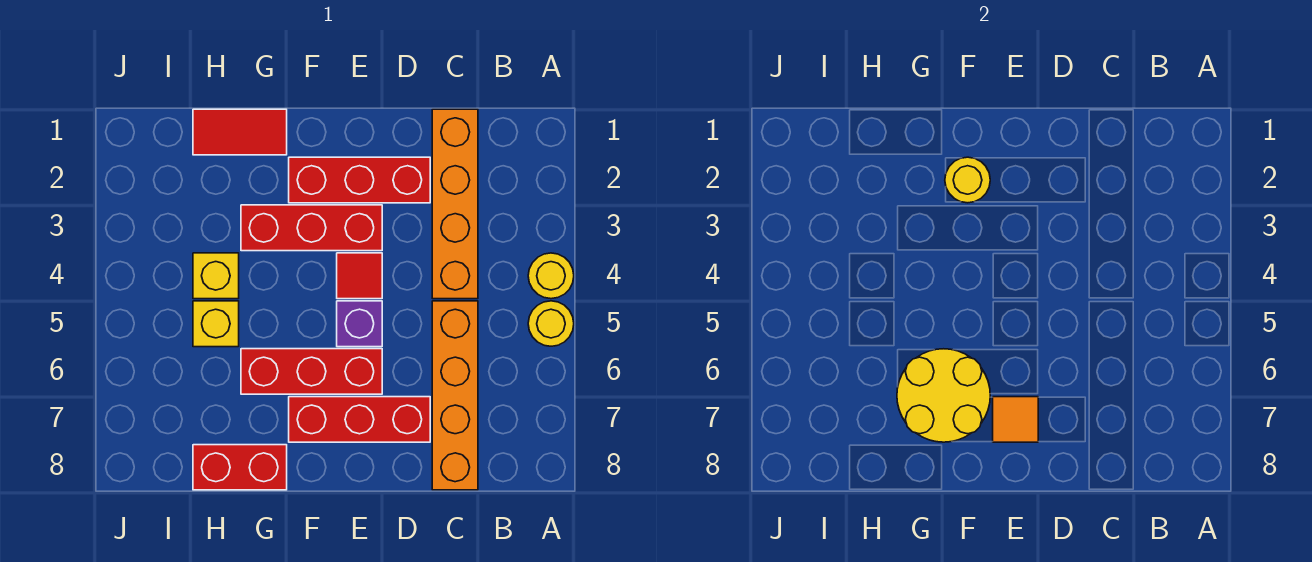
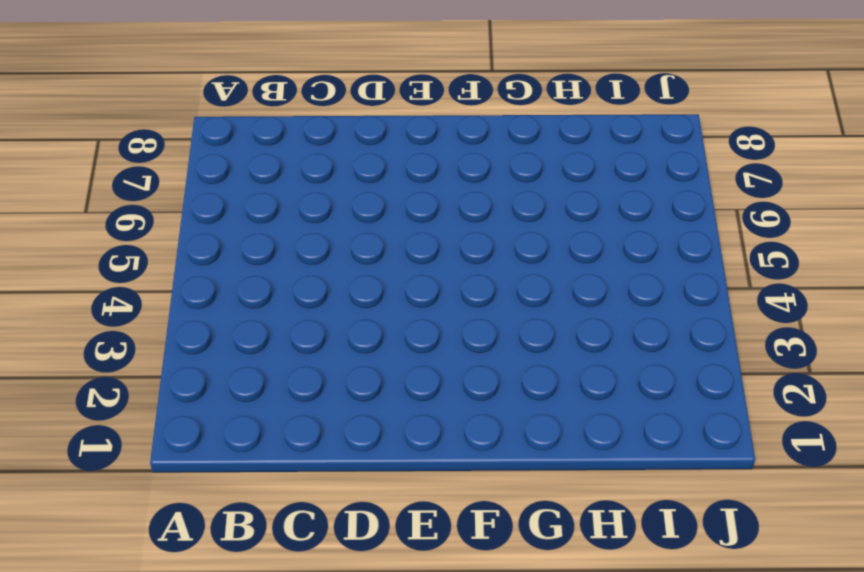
none -> yellow round brick A4 level 1
none -> yellow round brick A5 level 1
none -> orange brick C1:C4 level 1

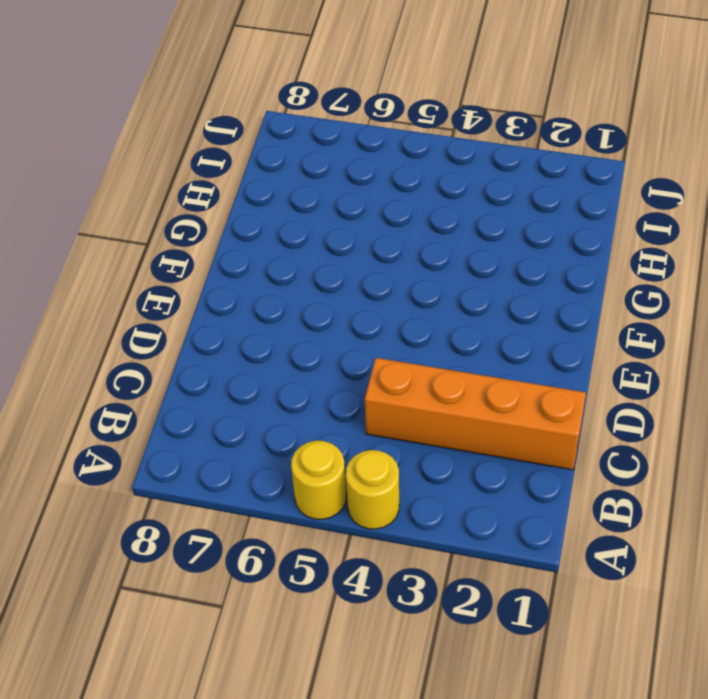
none -> orange brick C5:C8 level 1
none -> red brick D2:F2 level 1
none -> red brick D7:F7 level 1

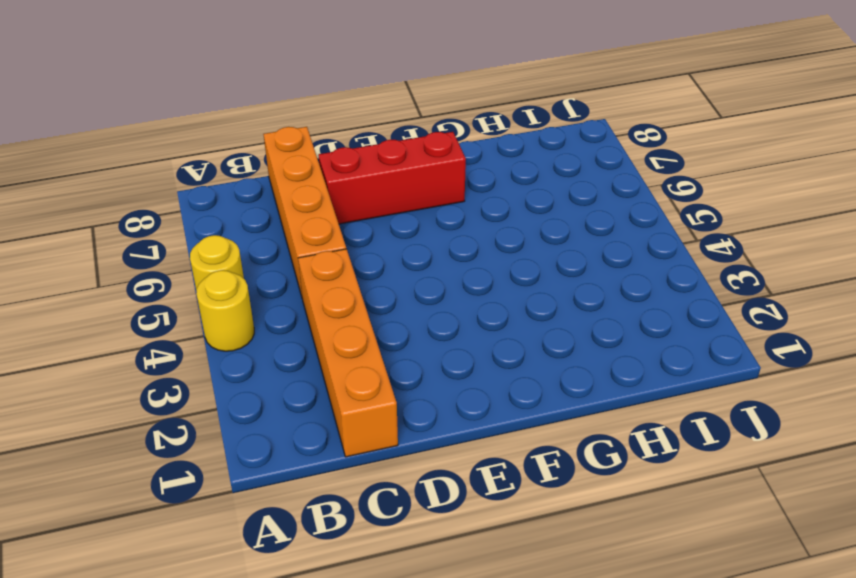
none -> red brick D2:F2 level 1
none -> red brick E3:G3 level 1
none -> red tile E4 level 1

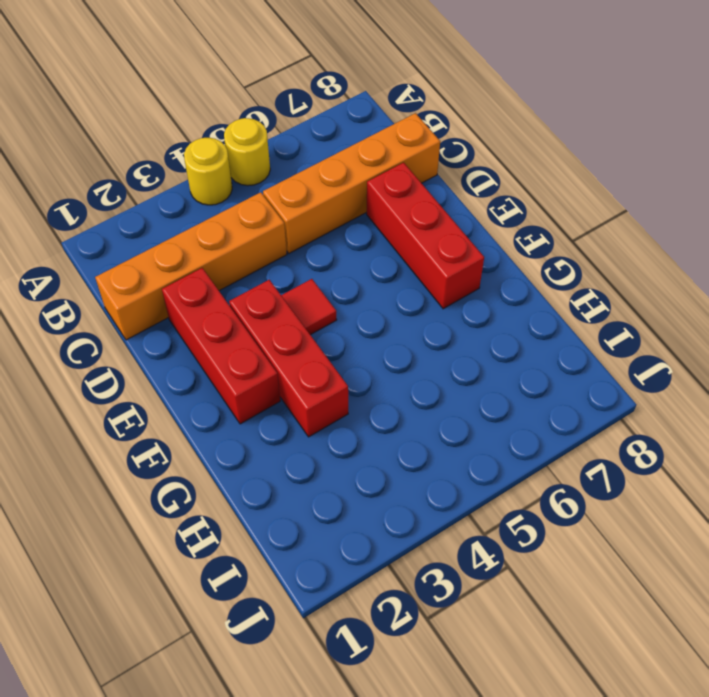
none -> purple brick E5 level 1
none -> red brick E6:G6 level 1
none -> red tile G1:H1 level 1

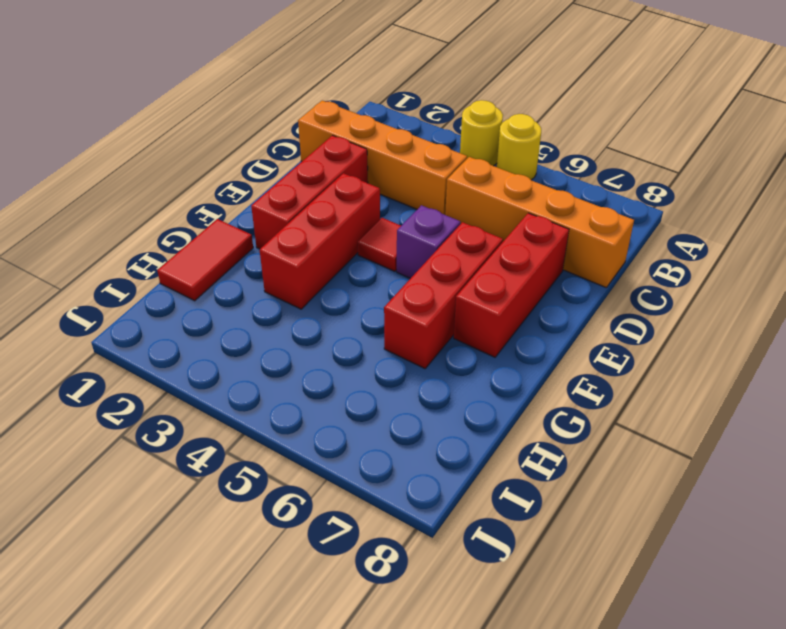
none -> red brick G8:H8 level 1
none -> yellow brick H4 level 1
none -> yellow brick H5 level 1

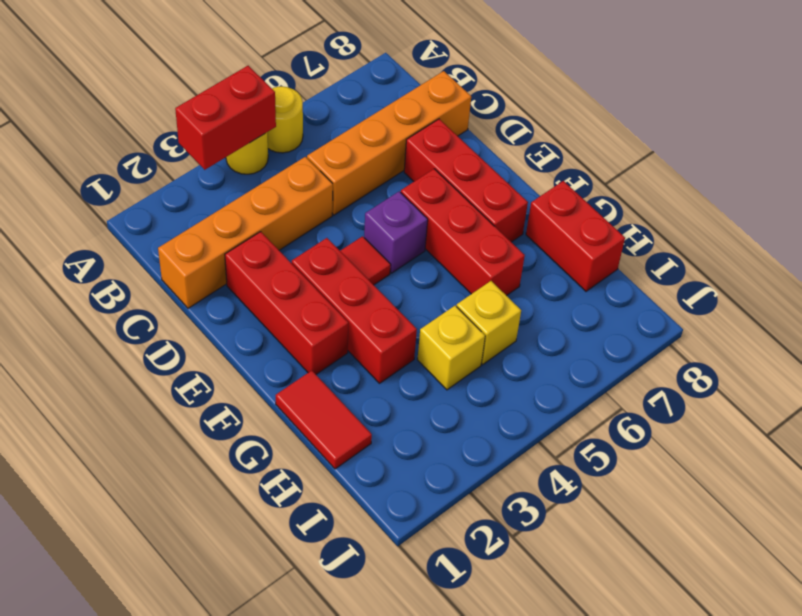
red brick A3:A4 level 2 -> none
none -> orange tile E7 level 2
none -> yellow round brick F2 level 2
none -> yellow round brick F6:G7 level 2

